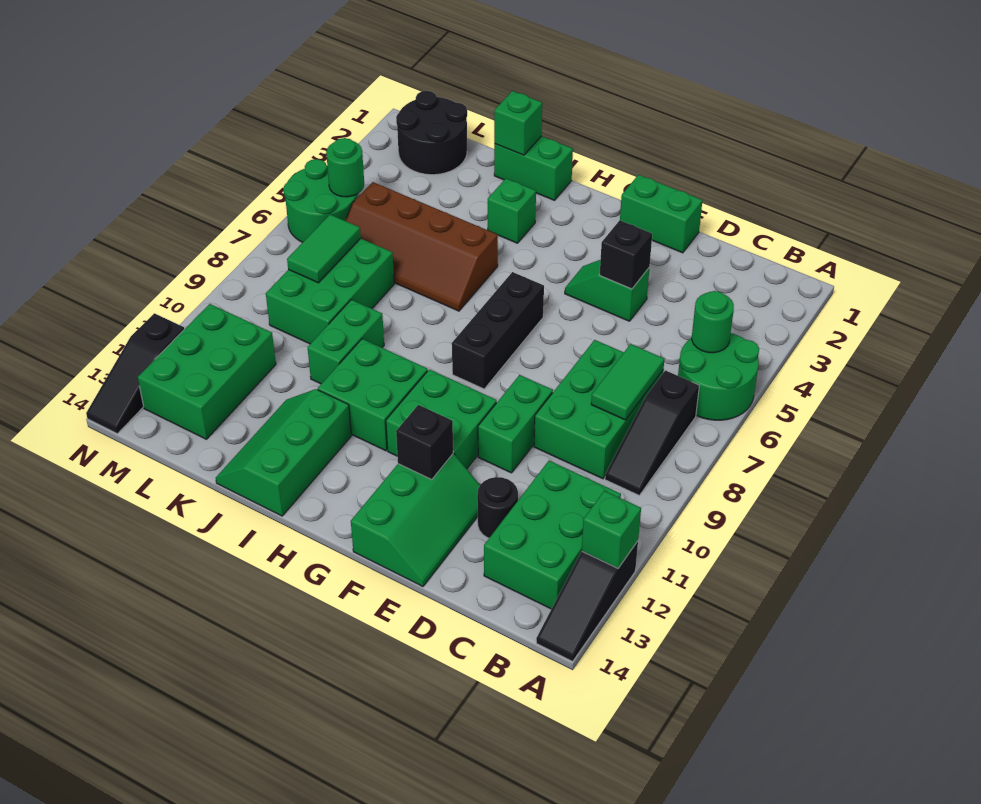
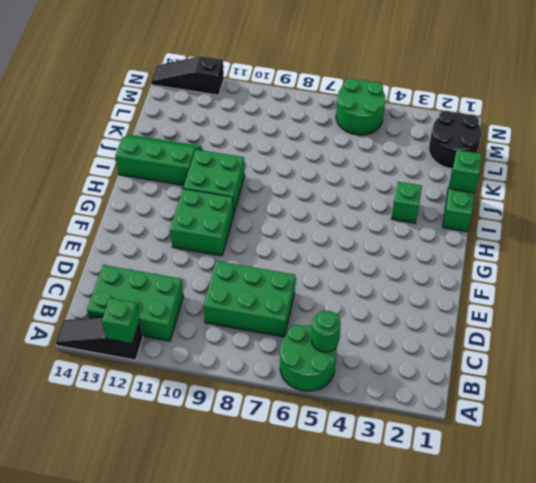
none -> black slope B7:B9 level 1 top 7
none -> black round brick D12 level 1
none -> green brick E1:F1 level 1
none -> green slope E4:F4 level 1 top E

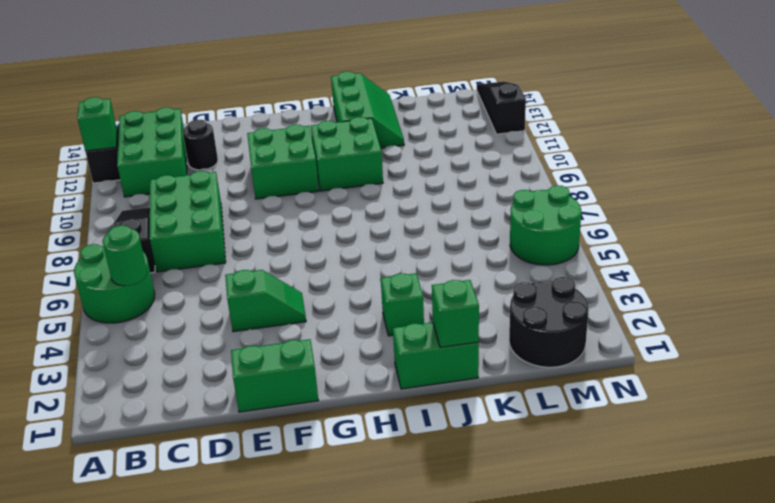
none -> green brick E9:E10 level 1
none -> green slope E12:F14 level 1 top F
none -> black brick G6:G8 level 1
none -> brown slope I5:L6 level 1 top 5

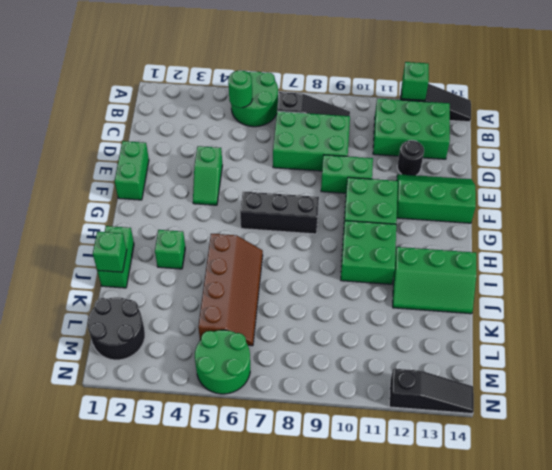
none -> green brick J9:J10 level 1
none -> green brick K7:L9 level 1
none -> green brick L11:M13 level 1
none -> green tile C7:C8 level 2

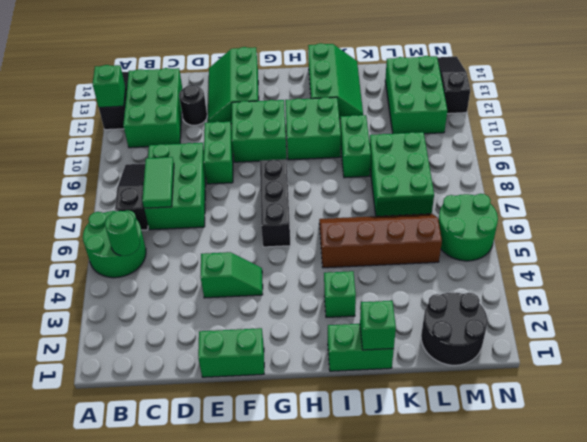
none -> black brick E4 level 2
none -> black brick F12 level 2
none -> green tile L7:L8 level 2
none -> green round brick M5 level 2

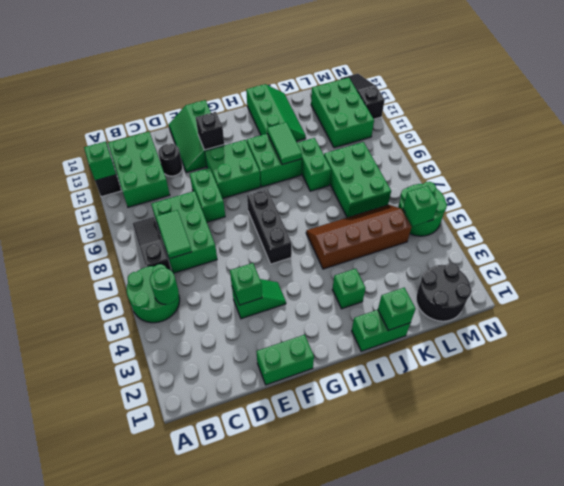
green brick E4 level 2 -> black brick E4 level 2
green tile I10:I11 level 2 -> green tile L7:L8 level 2
green brick M5 level 2 -> green round brick M5 level 2

